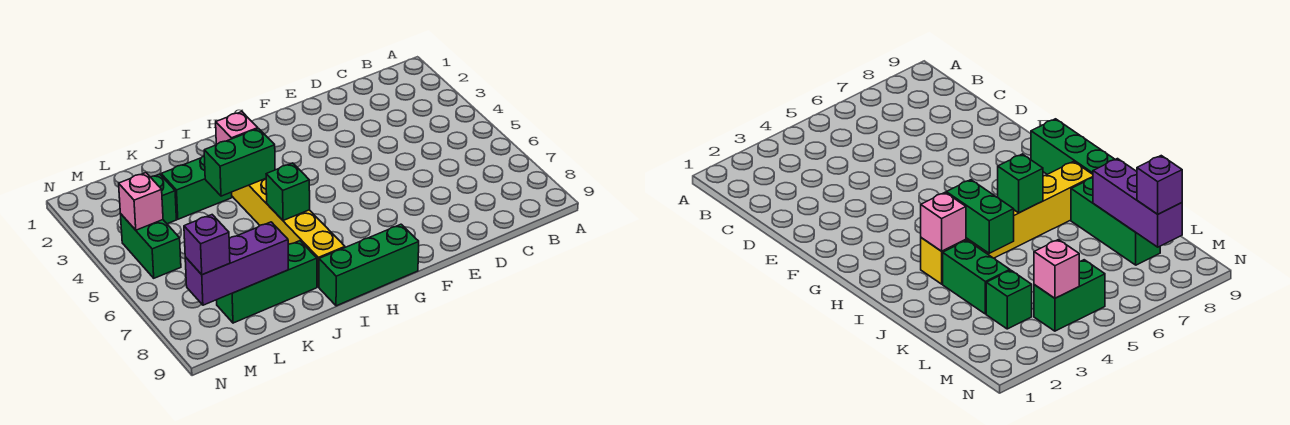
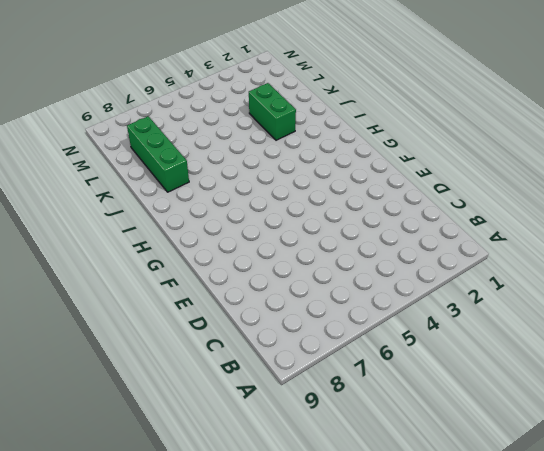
none -> green brick G9:I9 level 1
none -> yellow brick I3:I8 level 1
none -> green brick L3 level 1

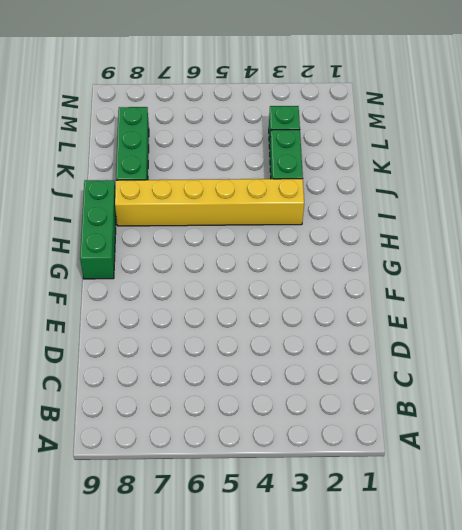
none -> green brick M4:M5 level 1
none -> pink brick I3 level 2
none -> green brick I4:J4 level 2

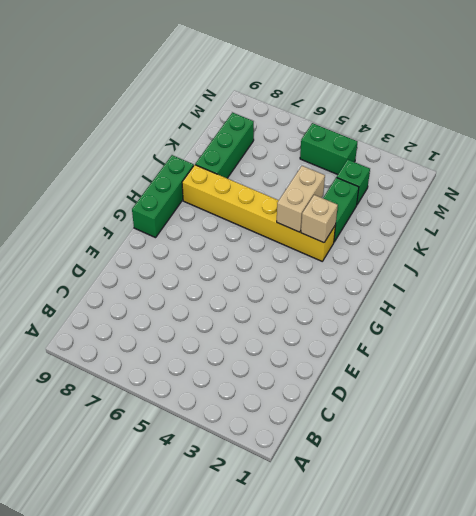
tan brick I3 level 2 -> pink brick I3 level 2
tan brick I4:J4 level 2 -> green brick I4:J4 level 2
none -> green brick I6 level 2
none -> purple brick K8:M8 level 2
none -> pink brick M4 level 2

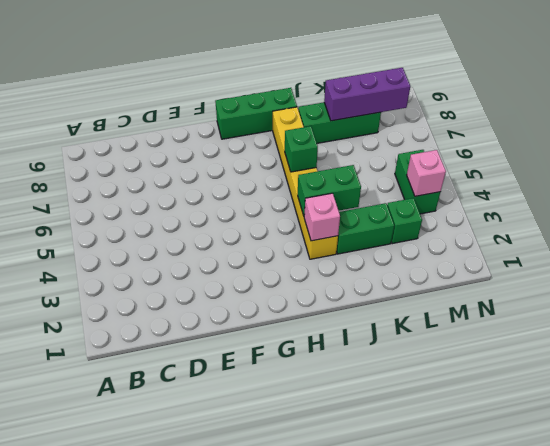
none -> purple brick M8 level 3

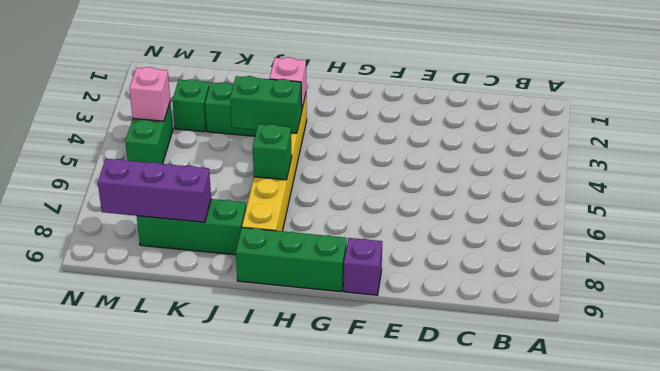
purple brick F9 level 1 -> purple brick M8 level 3

